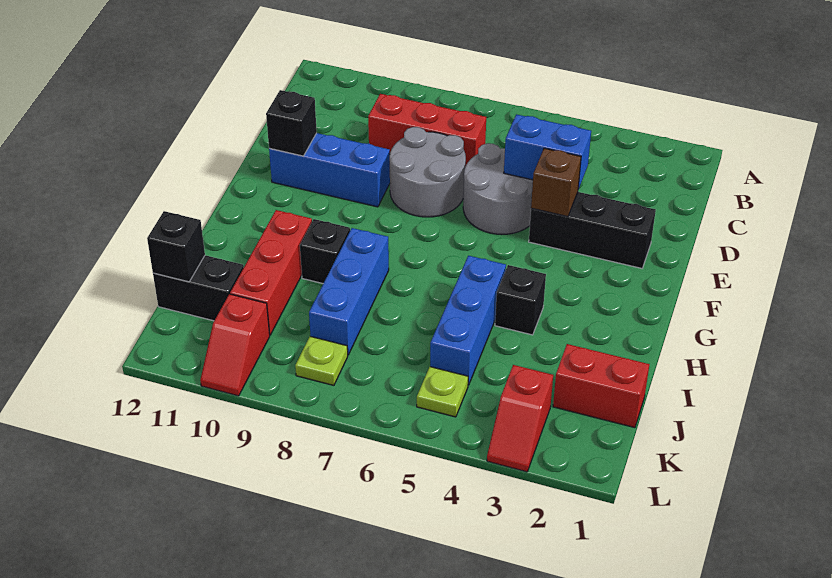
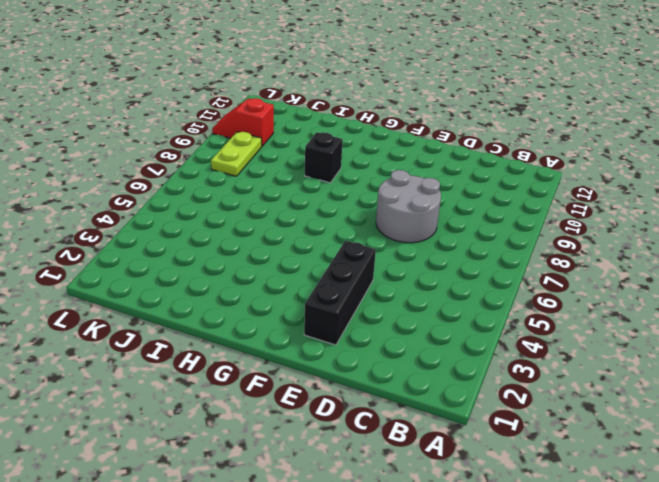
lime plate K8:K9 level 1 -> lime plate K8 level 1
none -> red brick C7:C9 level 1
none -> grey round brick D5:E6 level 1
none -> blue brick E9:E11 level 1

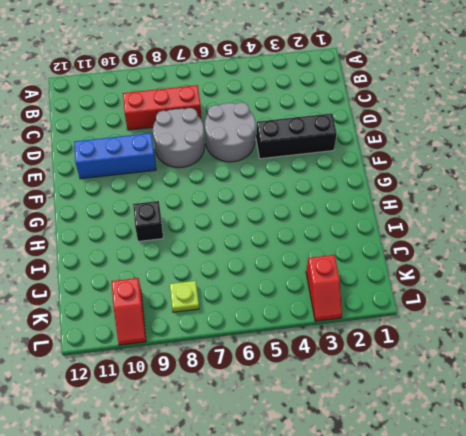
none -> black brick H4 level 1
none -> blue brick H5:J5 level 1
none -> blue brick H8:J8 level 1

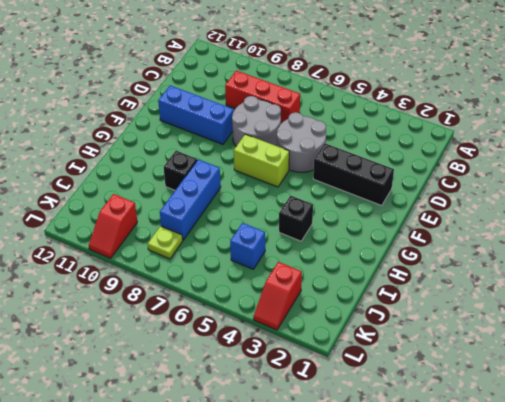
lime brick F6:F7 level 1 -> none
blue brick J5 level 1 -> blue brick H5:J5 level 1
none -> red brick H10:J10 level 1
none -> red brick J1:J2 level 1
none -> black brick J11:J12 level 1

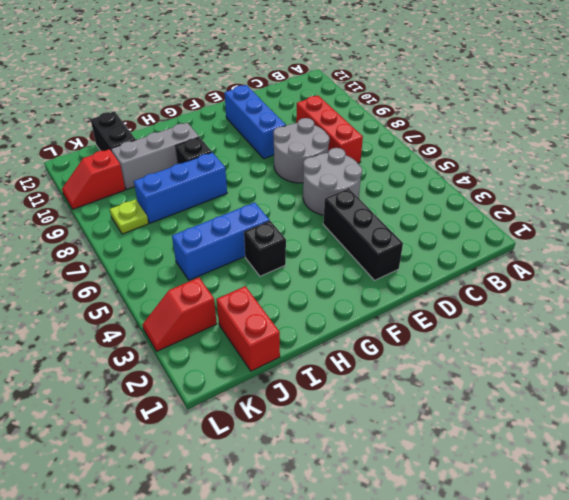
grey brick H10:J10 level 1 -> red brick H10:J10 level 1
none -> lime plate K5 level 1
none -> blue brick D4:D5 level 2
none -> brown brick E4 level 2

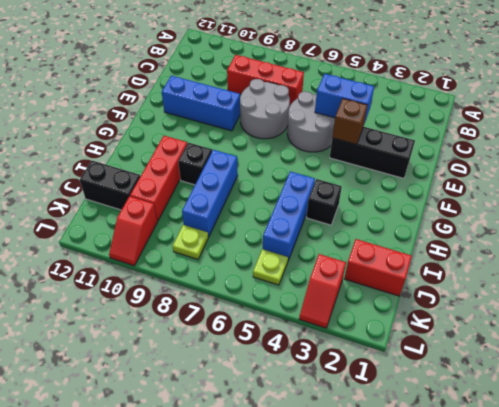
none -> black brick E11 level 2
none -> black brick J12 level 2

